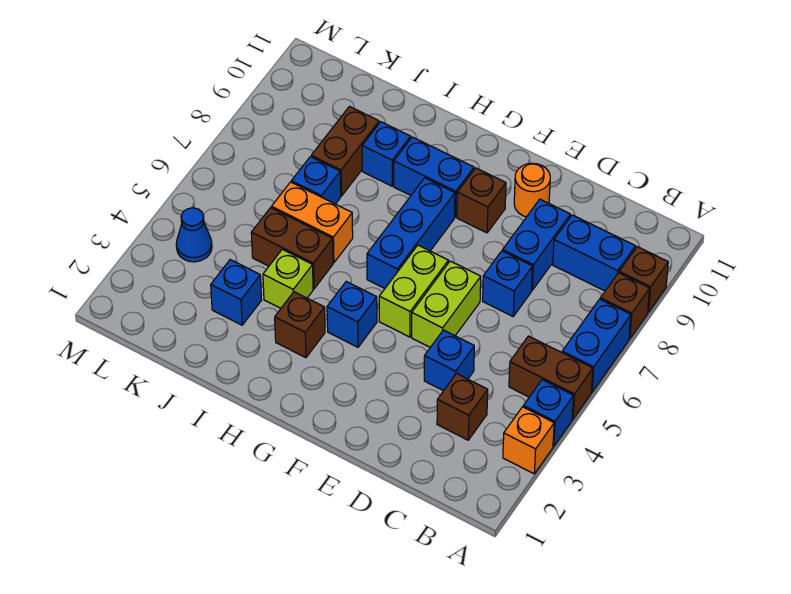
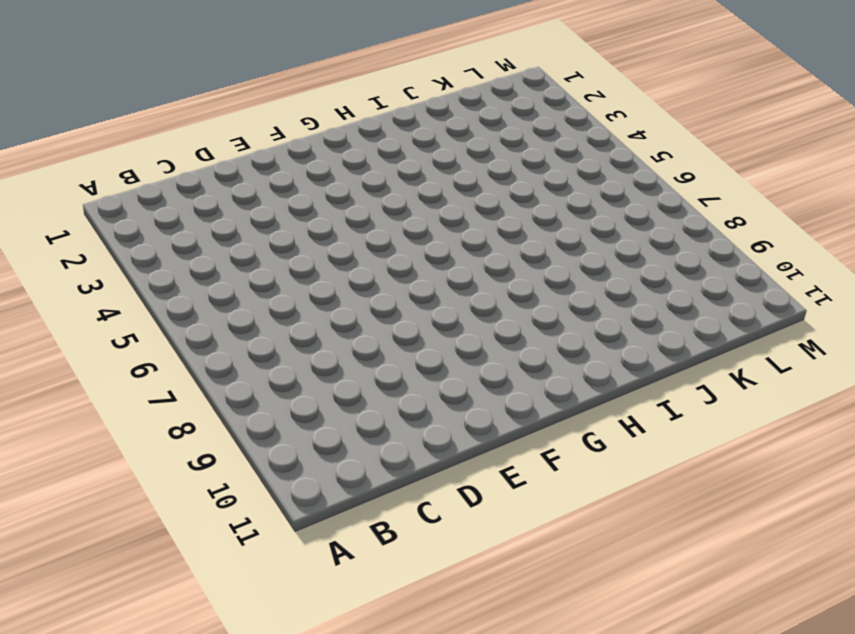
none -> orange brick A3 level 1
none -> blue brick A4 level 1
none -> brown brick A5:B5 level 1

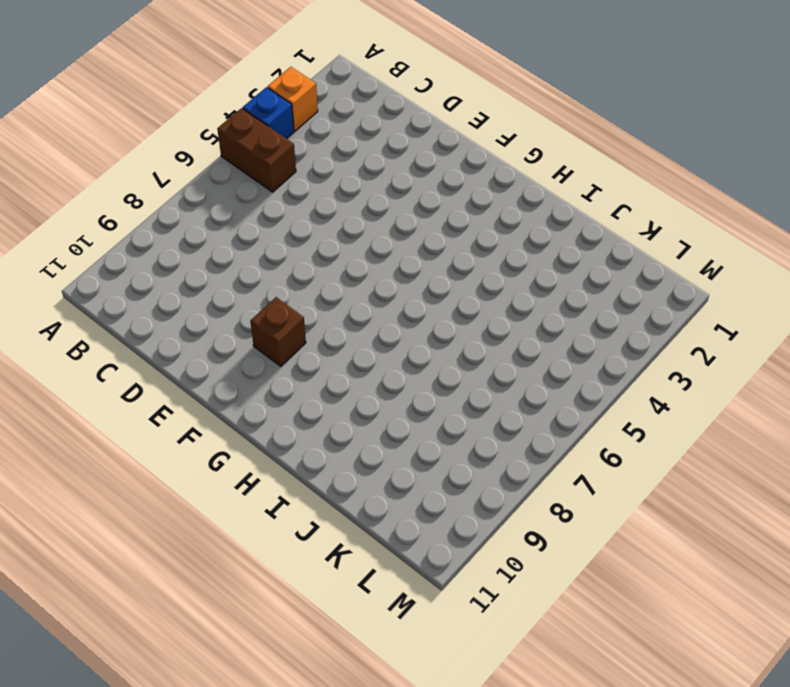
none -> blue brick A6:A7 level 1
none -> brown brick A8 level 1
none -> brown brick A9 level 1

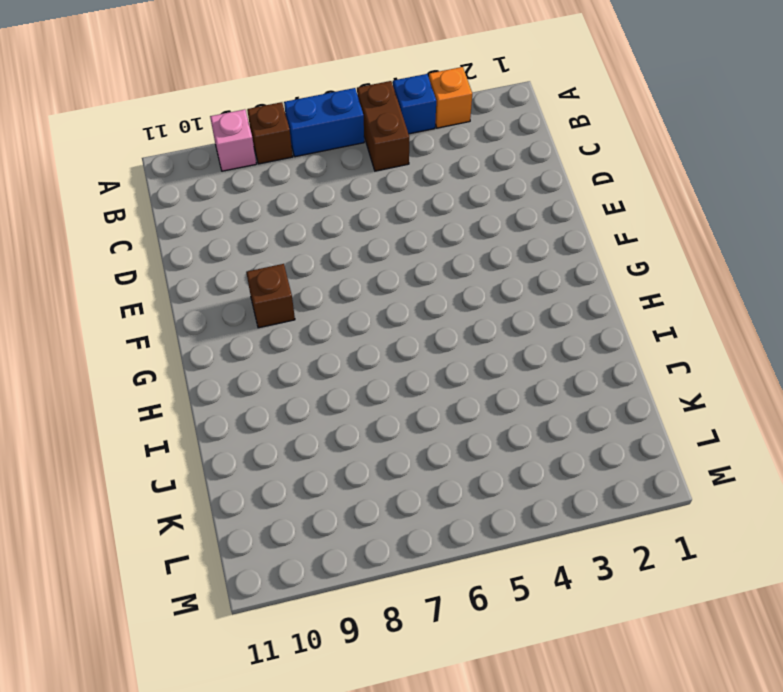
pink brick A9 level 1 -> brown brick A9 level 1
none -> blue brick B9:C9 level 1
none -> brown brick C3 level 1
none -> blue brick D4 level 1

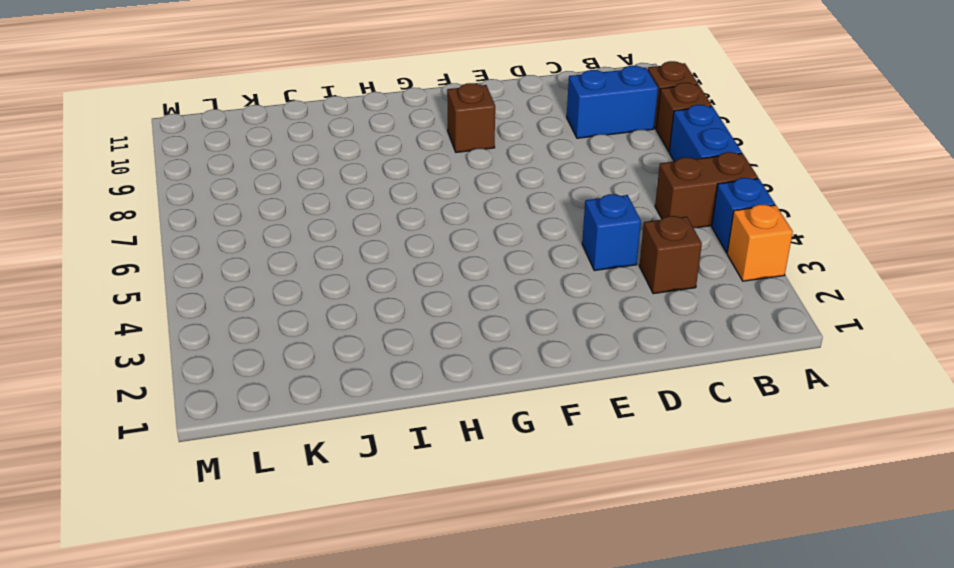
none -> blue brick D7 level 1
none -> blue brick D8:D9 level 1
none -> lime brick E5:E6 level 1

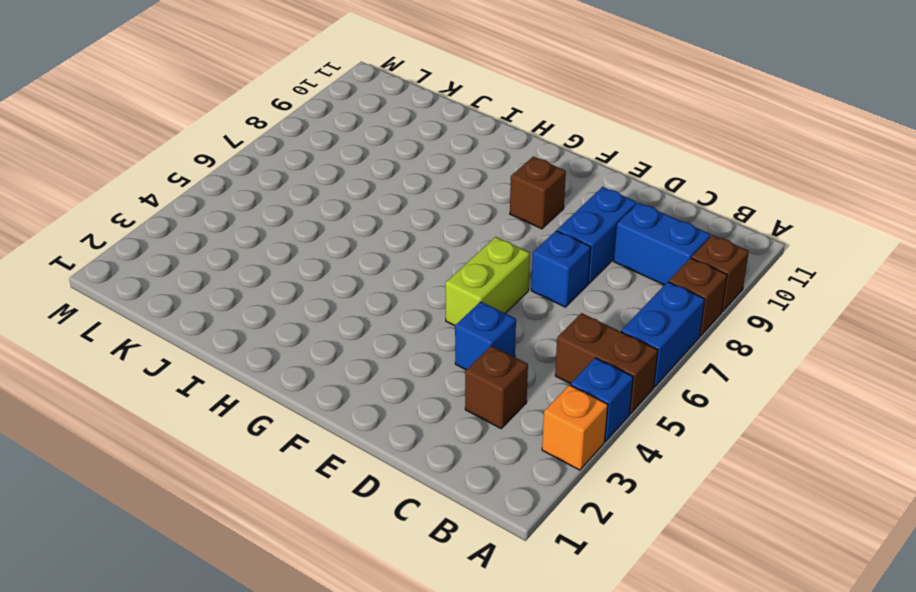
none -> orange round brick E10 level 1
none -> lime brick F5:F6 level 1
none -> blue brick G4 level 1

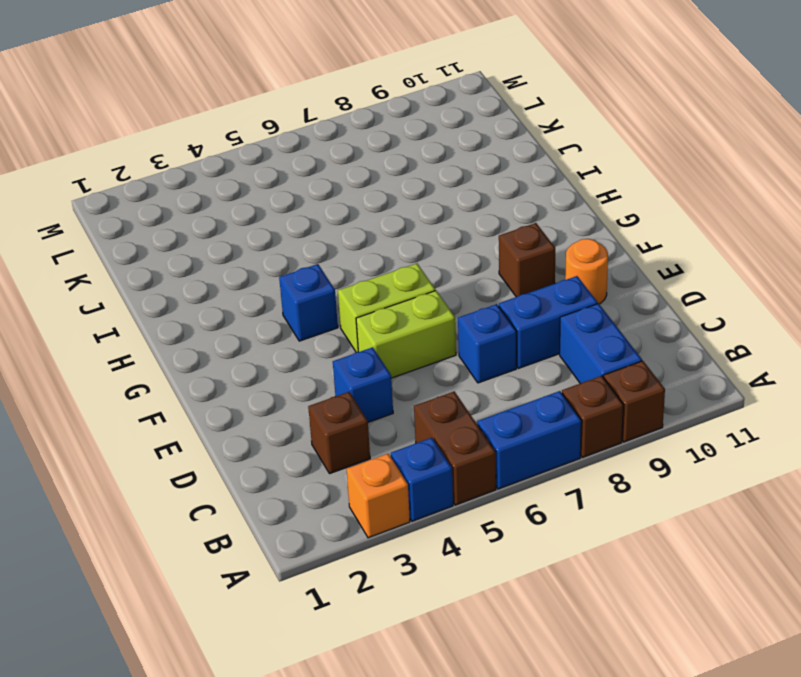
none -> blue brick G6:G8 level 1
none -> blue brick G9:H9 level 1
none -> brown brick H3 level 1

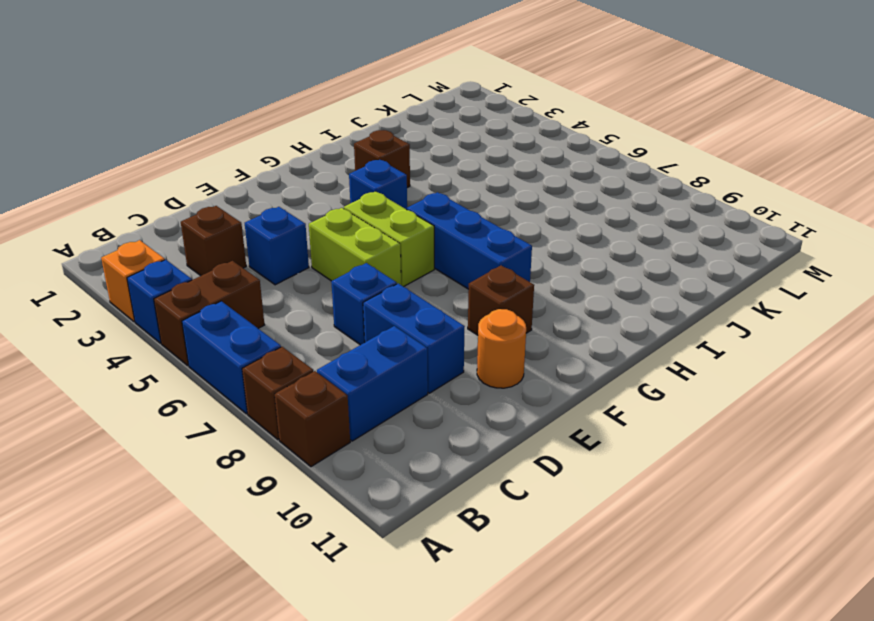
none -> blue brick G9:H9 level 1
none -> lime brick I4 level 1
none -> brown brick I5:J5 level 1

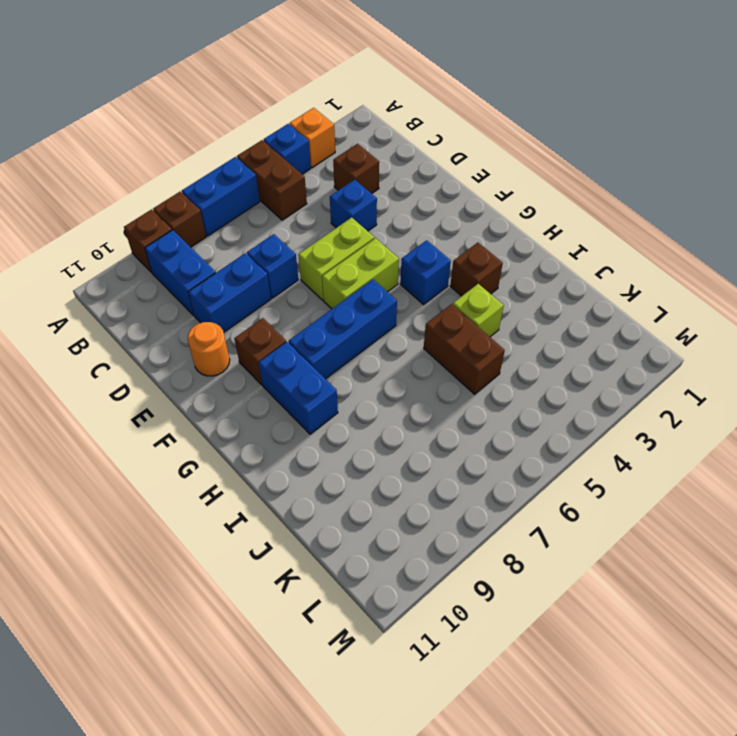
none -> orange brick I6:J6 level 1
none -> blue brick I9 level 1
none -> blue brick J3 level 1

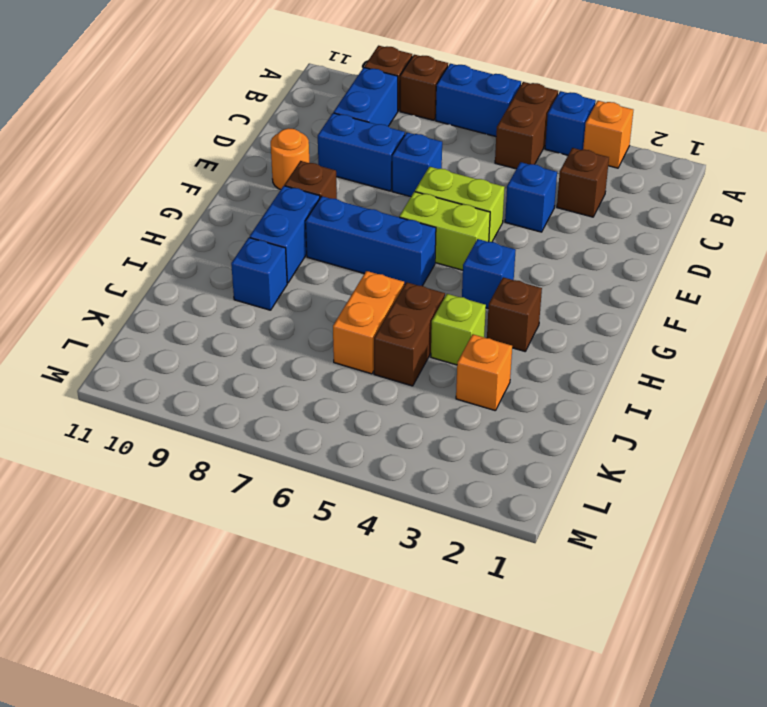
orange brick J3 level 1 -> blue brick J3 level 1
none -> blue brick J7 level 1
none -> brown brick J8:J9 level 1
none -> blue cone L4 level 1

